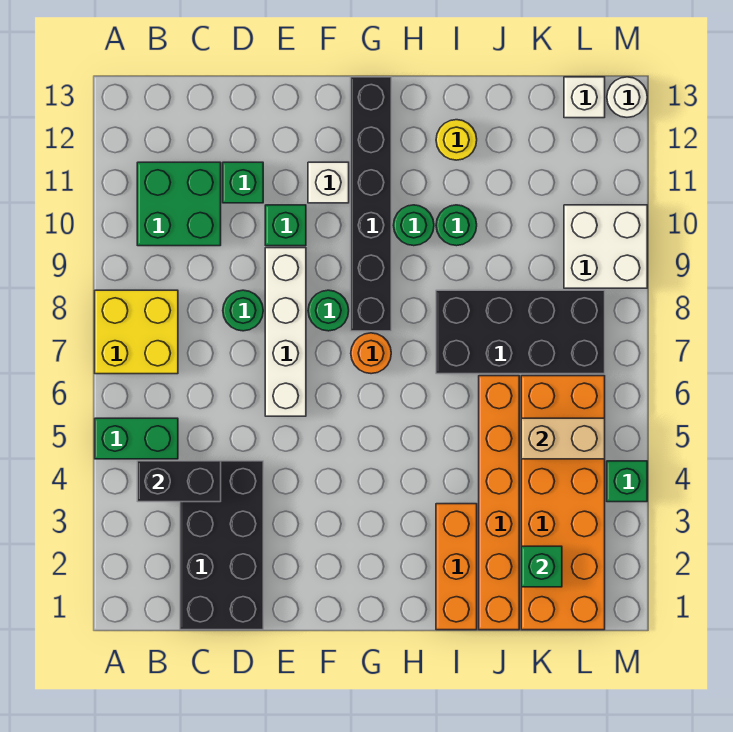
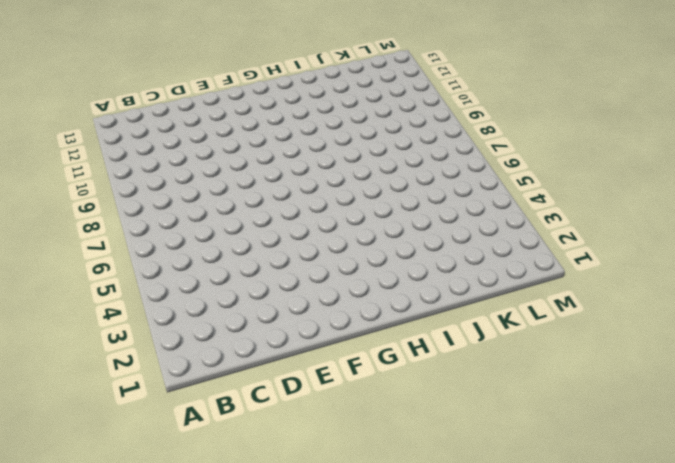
none -> green brick A5:B5 level 1
none -> yellow brick A7:B8 level 1
none -> green brick B10:C11 level 1

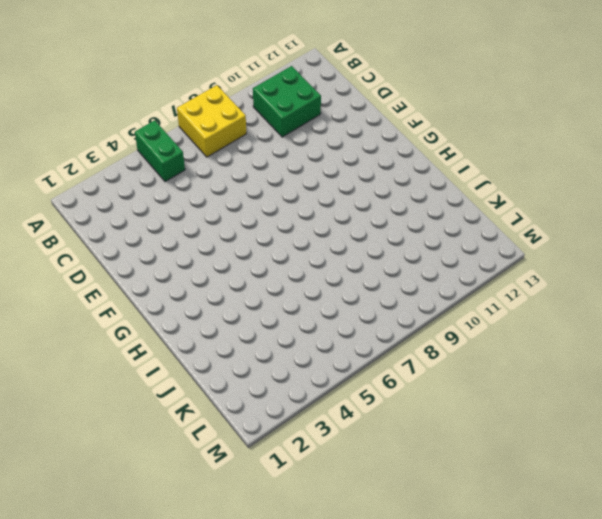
none -> black brick C1:D4 level 1
none -> green round brick D8 level 1
none -> green brick D11 level 1

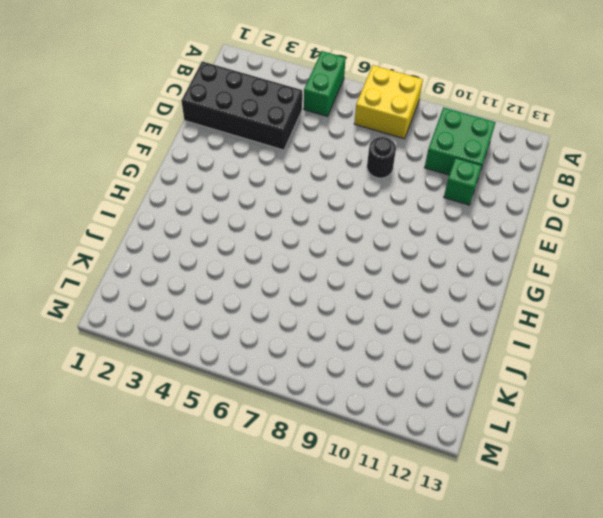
black round brick D8 level 1 -> green round brick D8 level 1
none -> white brick E6:E9 level 1
none -> green brick E10 level 1
none -> green round brick F8 level 1

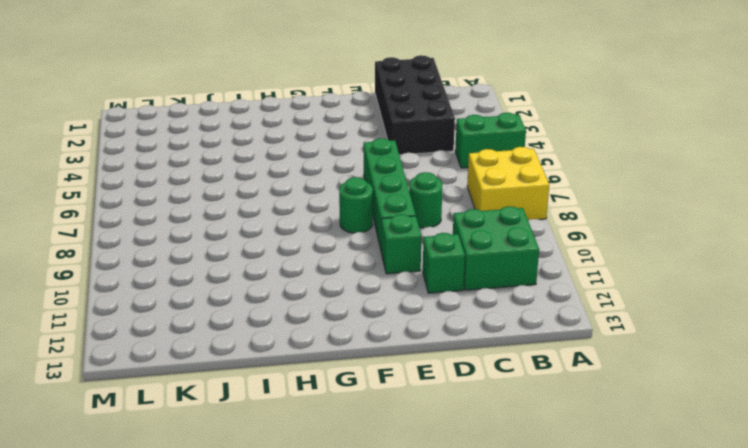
green brick E6:E9 level 1 -> white brick E6:E9 level 1
none -> white brick F11 level 1
none -> orange round brick G7 level 1
none -> black brick G8:G13 level 1

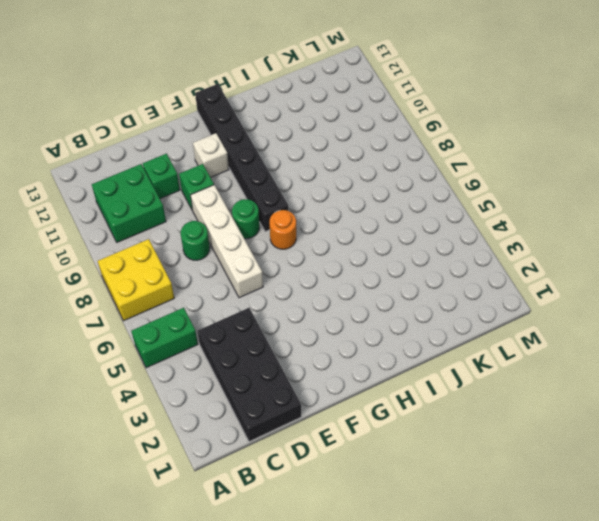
none -> green round brick H10 level 1
none -> orange brick I1:I3 level 1
none -> black brick I7:L8 level 1

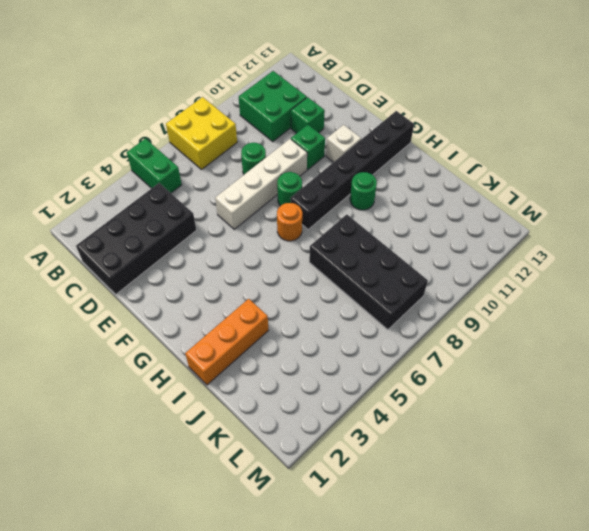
none -> green round brick I10 level 1
none -> yellow round brick I12 level 1
none -> orange brick J1:J6 level 1

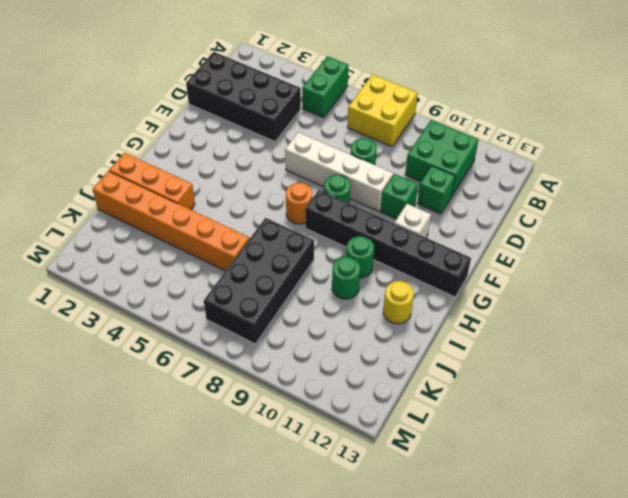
none -> orange brick K1:L6 level 1
none -> white brick L9:M10 level 1
none -> white brick L13 level 1

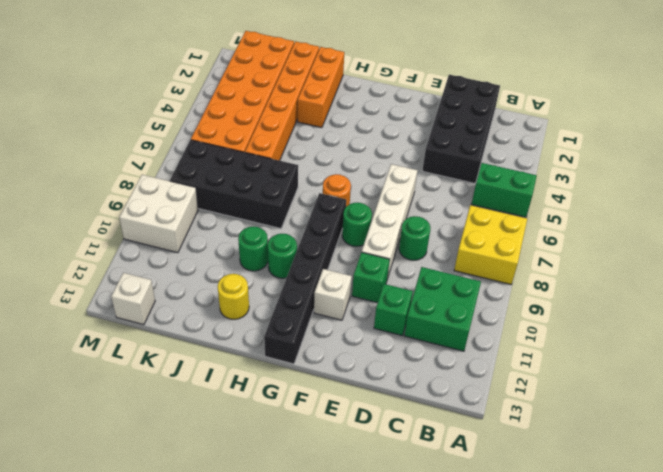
none -> green brick M4 level 1
none -> white round brick M13 level 1
none -> black brick B4:C4 level 2

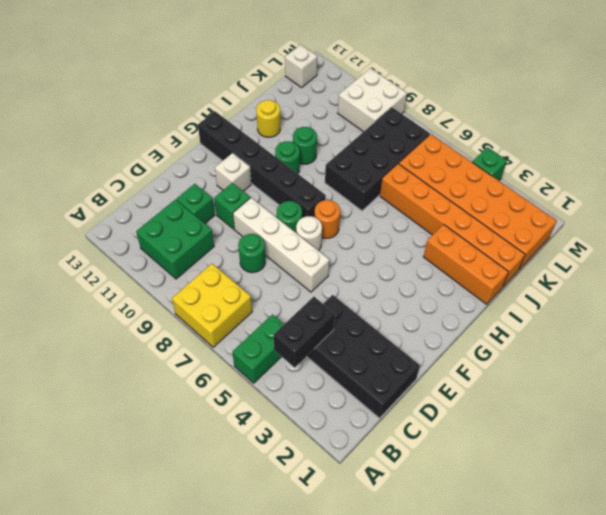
white round brick F7 level 1 -> white round brick M13 level 1
none -> green brick K2 level 2
none -> tan brick K5:L5 level 2

